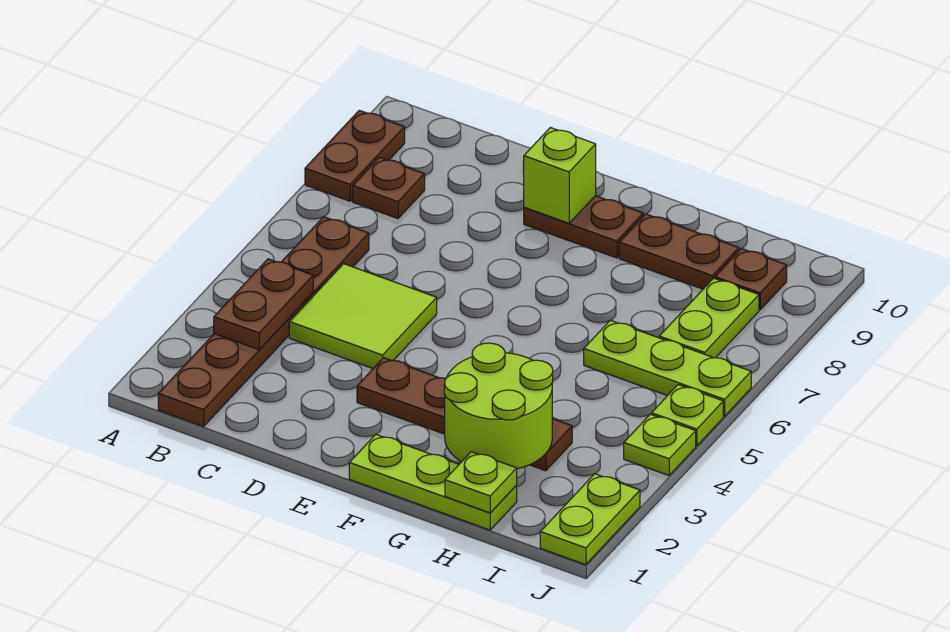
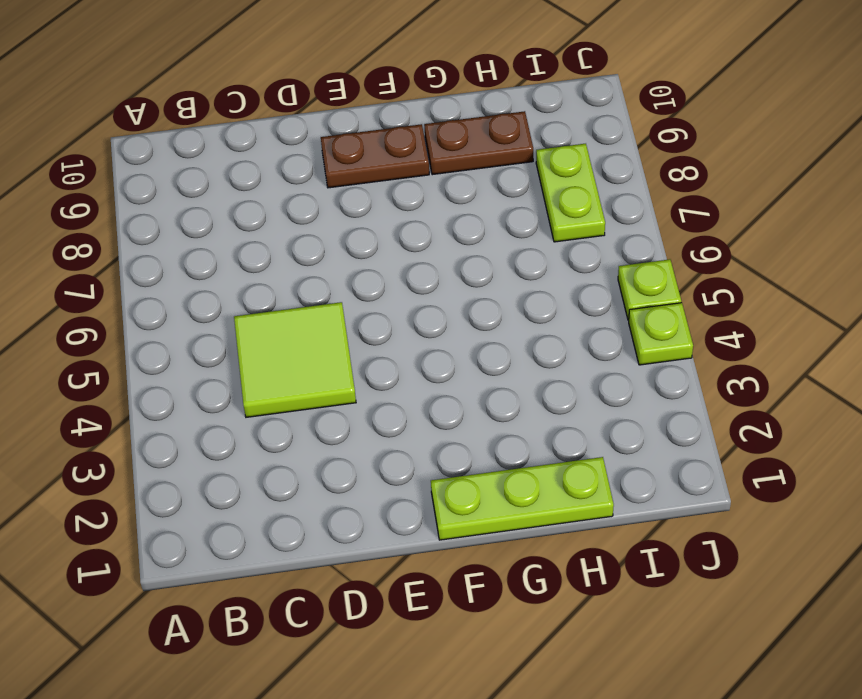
none -> brown plate A8:A9 level 1
none -> brown plate B1:B6 level 1
none -> brown plate B8 level 1

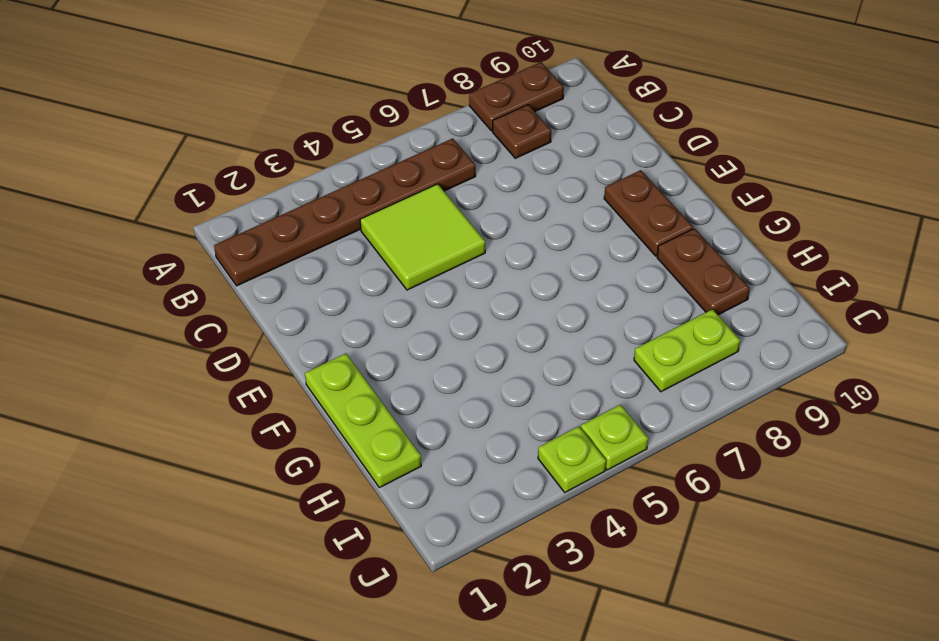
none -> brown plate E3:H3 level 1
none -> lime plate H6:J6 level 1
none -> brown plate I9 level 1

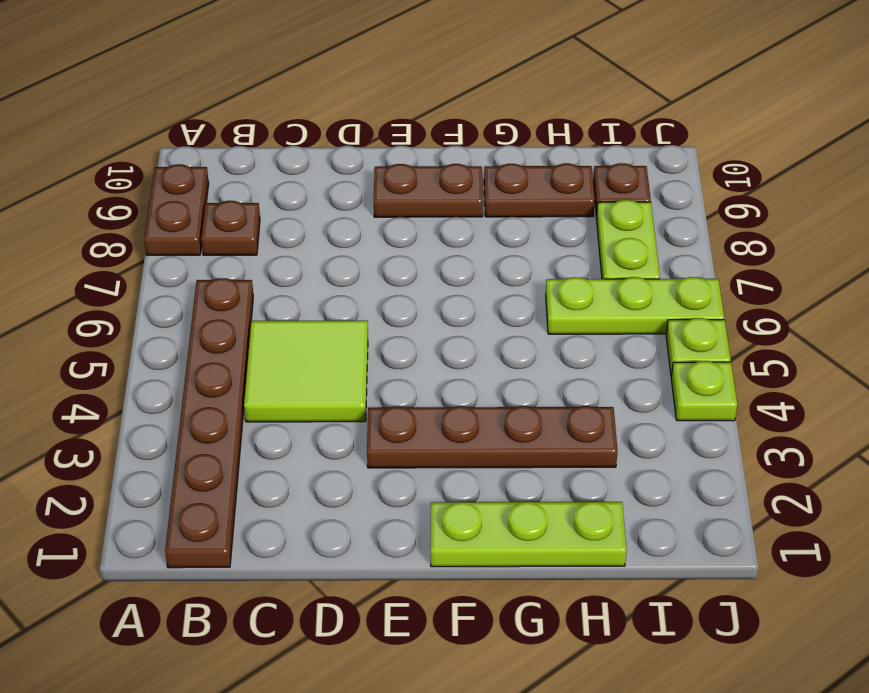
none -> lime plate J1:J2 level 1
none -> brown plate B3:B4 level 2
none -> lime brick E9 level 2

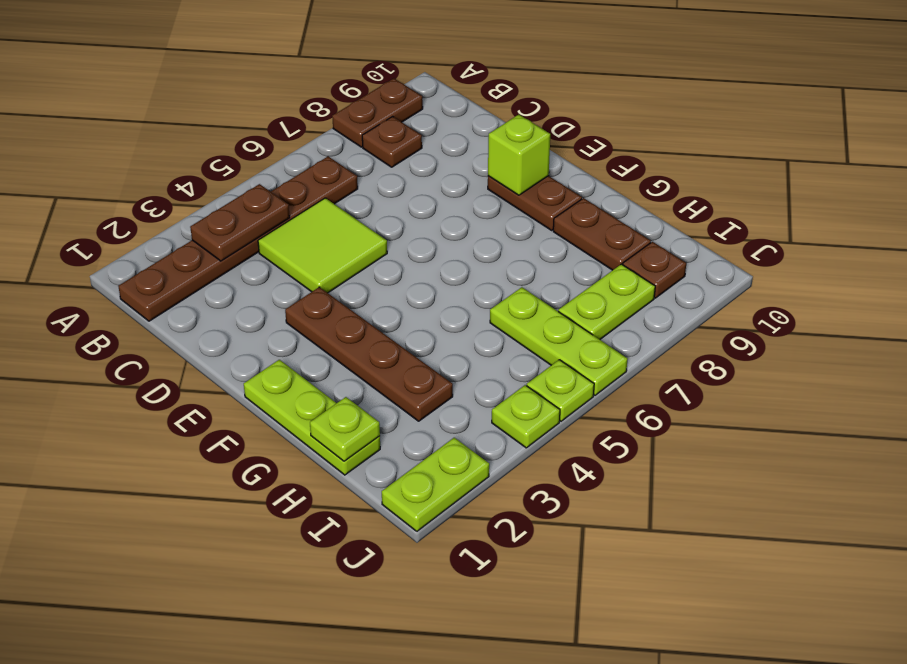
none -> lime round brick G2:H3 level 2

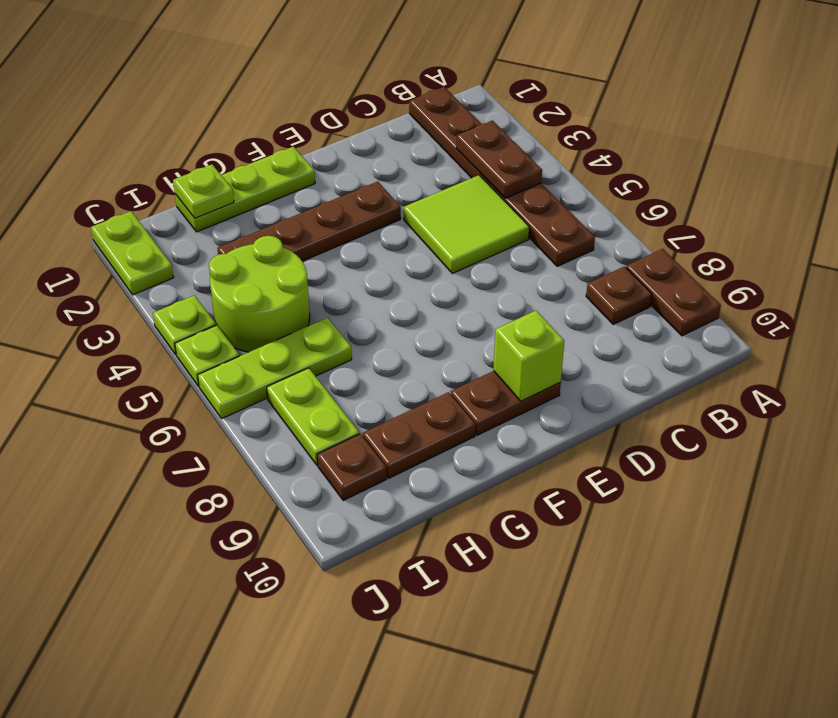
lime round brick H4:I5 level 1 -> lime round brick G2:H3 level 2

